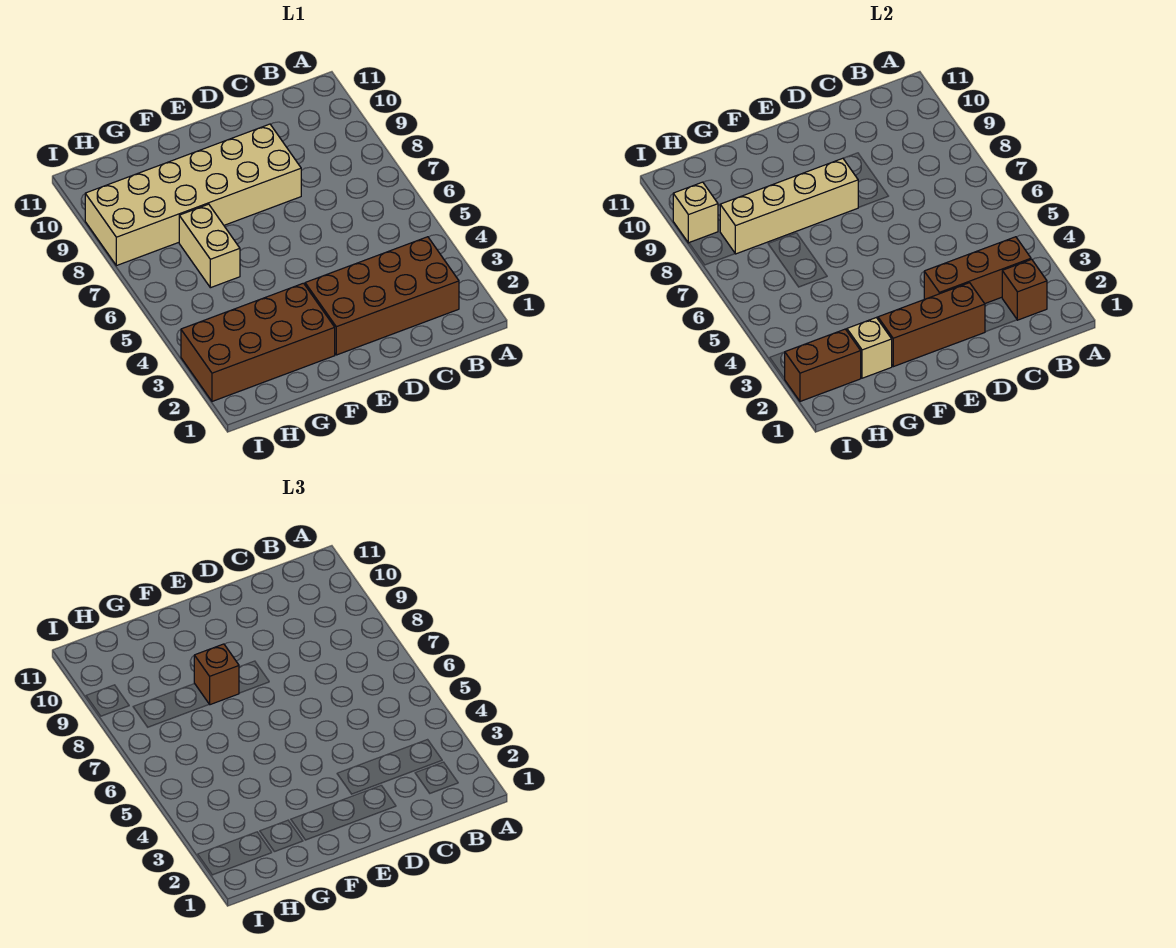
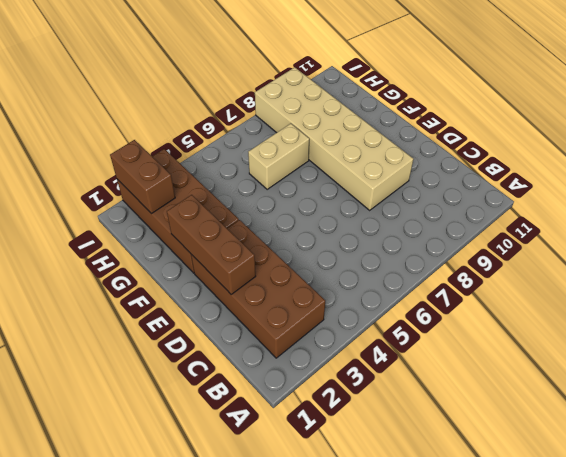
none -> brown brick B2 level 2
none -> brown brick B3:D3 level 2
none -> tan brick E8:H8 level 2

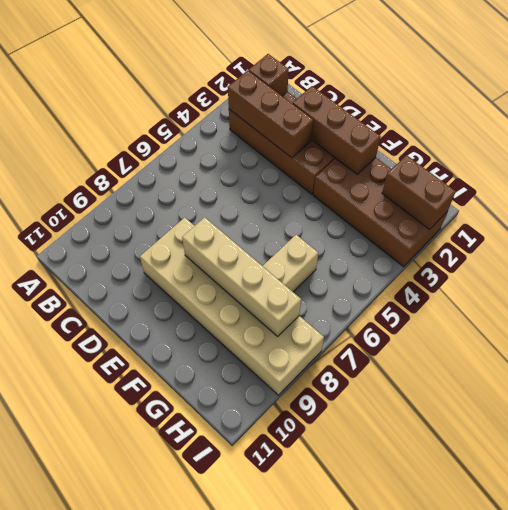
none -> tan brick G2 level 2
none -> tan brick I9 level 2
none -> brown brick F8 level 3

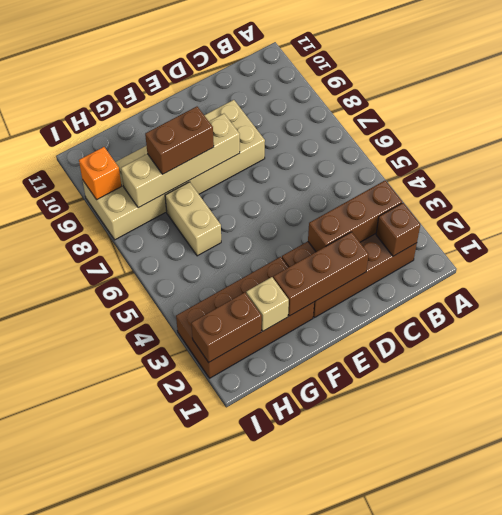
brown brick F8:G8 level 3 -> brown brick F8 level 3
orange brick I9 level 2 -> tan brick I9 level 2

